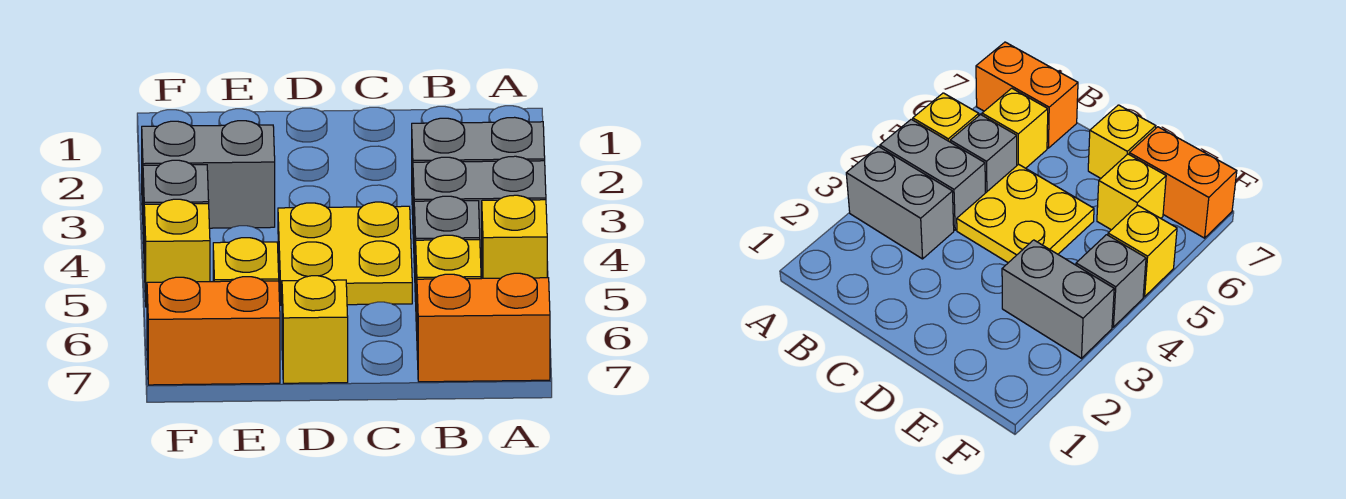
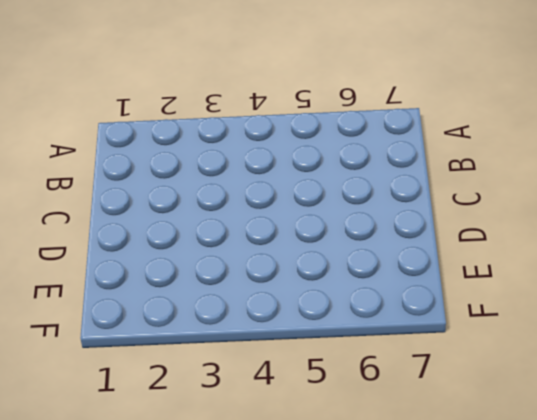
none -> grey brick A3:B3 level 1
none -> grey brick A4:B4 level 1
none -> yellow brick A5 level 1

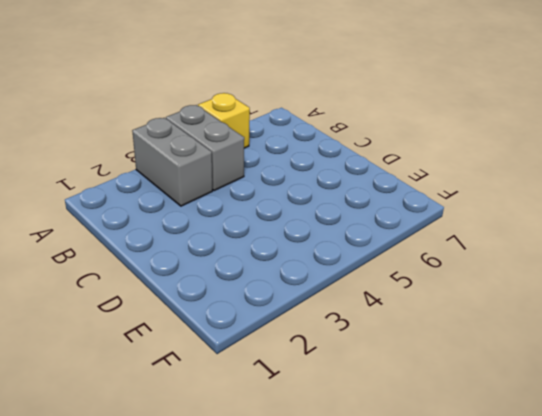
none -> orange brick A7:B7 level 1
none -> grey brick B5 level 1
none -> yellow brick B6 level 1

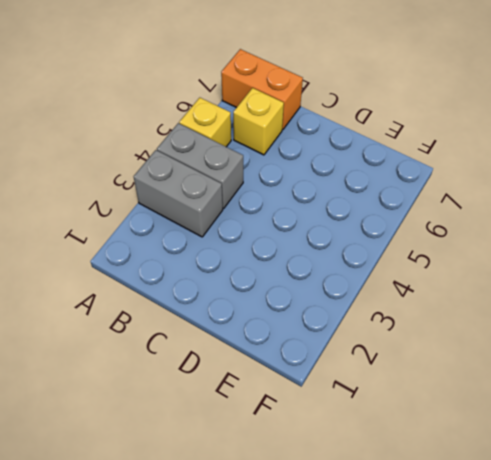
none -> grey brick B5 level 1
none -> yellow plate C4:D5 level 1
none -> yellow brick D7 level 1

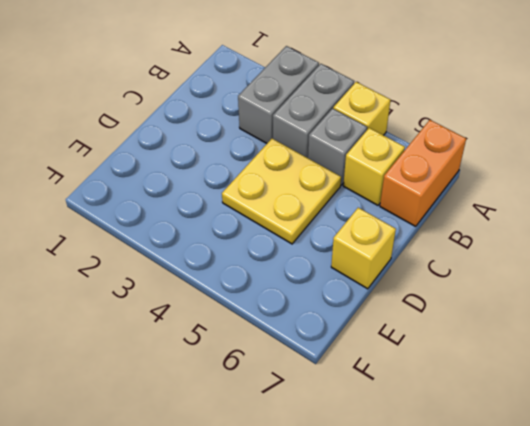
none -> grey brick E3:F3 level 1
none -> yellow brick E6 level 1
none -> orange brick E7:F7 level 1

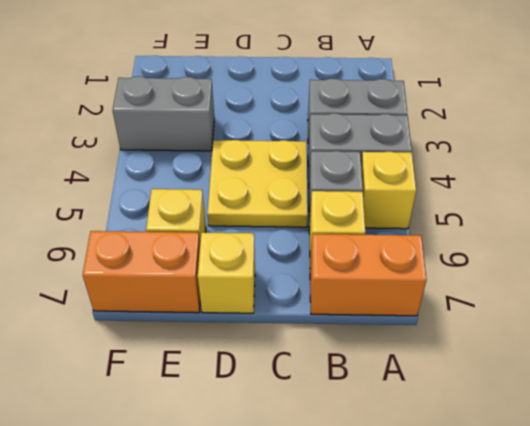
none -> grey brick F4 level 1
none -> yellow brick F5 level 1

